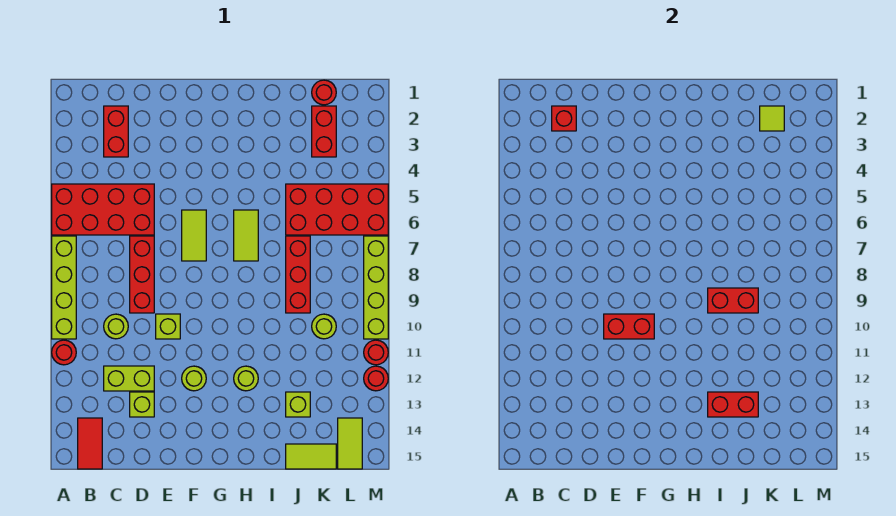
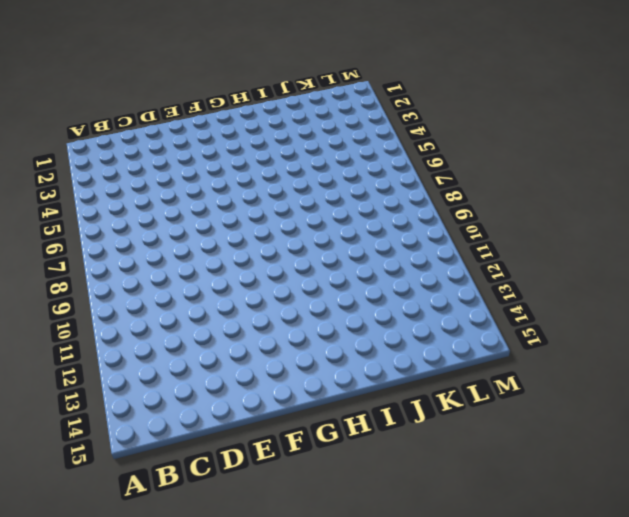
none -> red brick A5:D6 level 1
none -> lime brick A7:A10 level 1
none -> red round brick A11 level 1
none -> red tile B14:B15 level 1

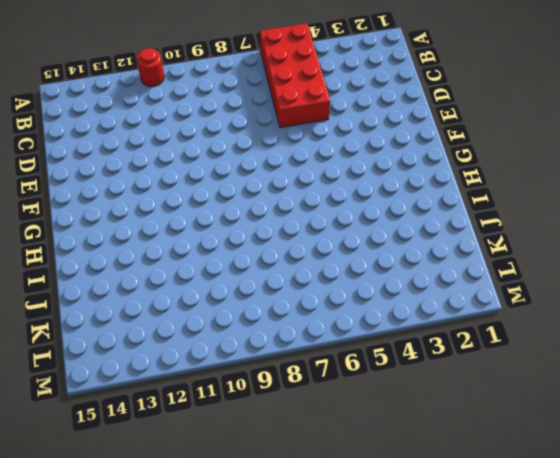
none -> lime brick A7:A10 level 1
none -> red tile B14:B15 level 1
none -> red brick C2:C3 level 1
none -> lime round brick C10 level 1

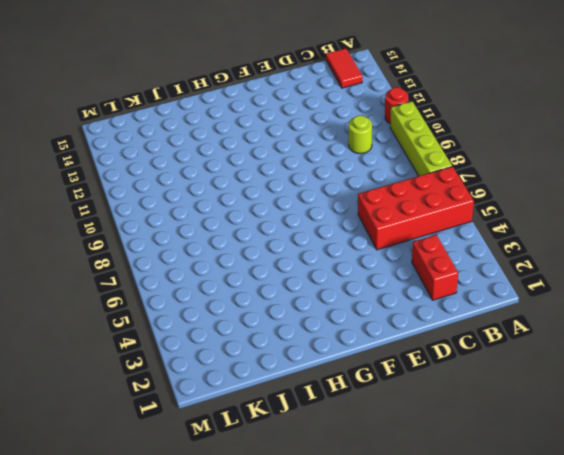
none -> lime brick C12:D12 level 1
none -> red brick D7:D9 level 1
none -> lime brick D13 level 1
none -> lime brick E10 level 1

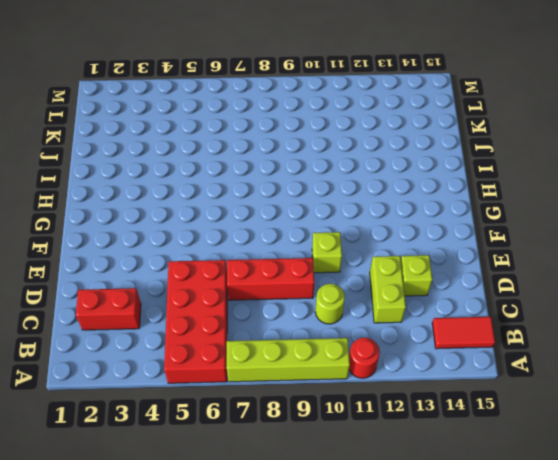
none -> lime tile F6:F7 level 1
none -> lime round brick F12 level 1
none -> lime tile H6:H7 level 1
none -> lime round brick H12 level 1

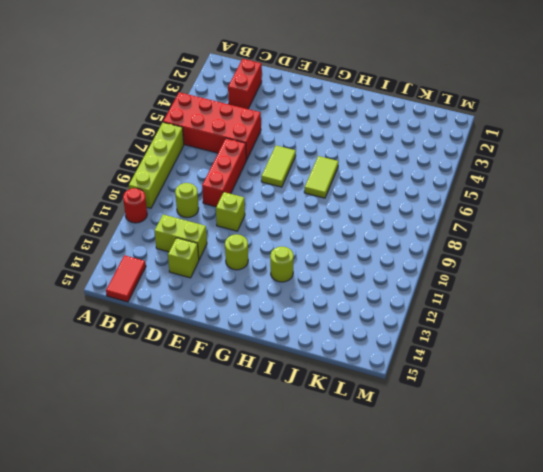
none -> red brick J5:M6 level 1
none -> red brick J7:J9 level 1
none -> lime brick J13 level 1
none -> lime tile J15:K15 level 1

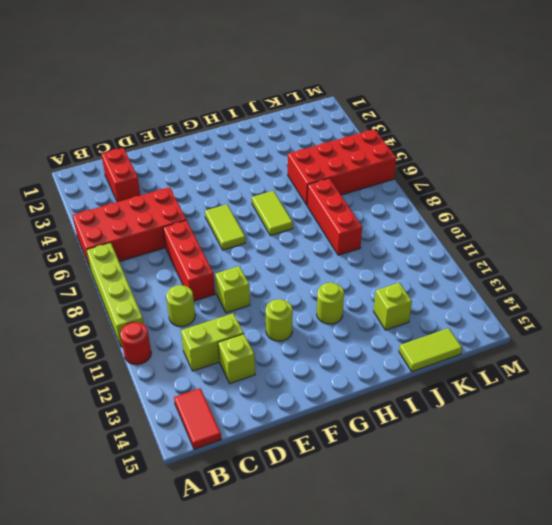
none -> red round brick K1 level 1
none -> red brick K2:K3 level 1
none -> lime round brick K10 level 1
none -> lime tile L14:L15 level 1

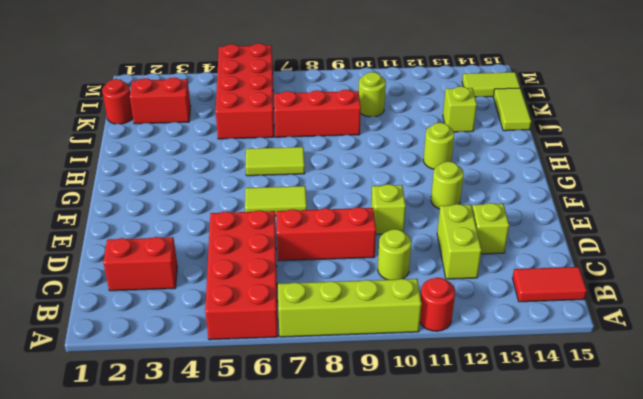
none -> lime brick M7:M10 level 1
none -> red round brick M11 level 1
none -> red round brick M12 level 1
none -> red brick C2 level 2

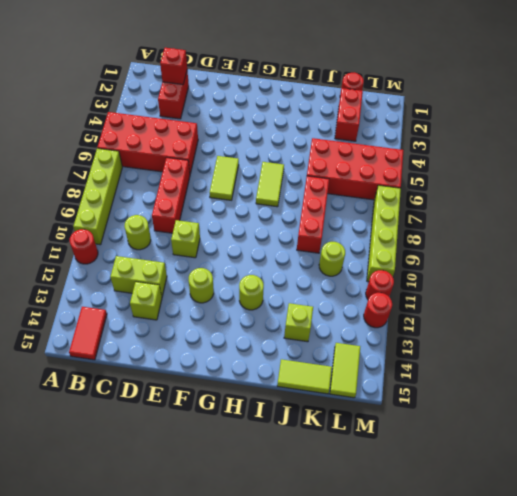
none -> red brick E10:F10 level 2
none -> red brick I9:J9 level 2
none -> red brick I13:J13 level 2
none -> lime tile K2 level 2

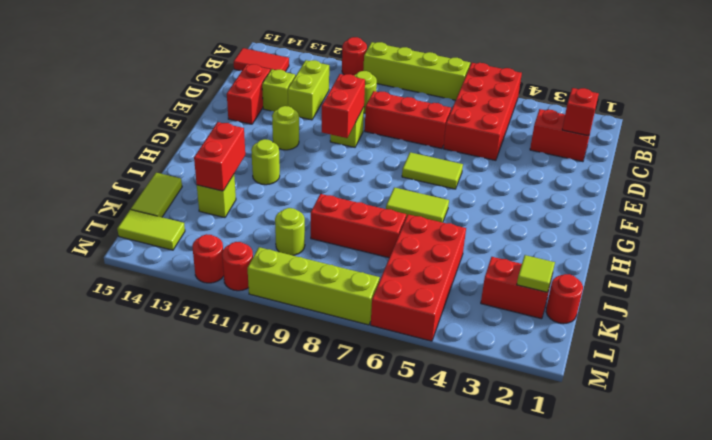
red brick D14:E14 level 1 -> red brick I9:J9 level 2

